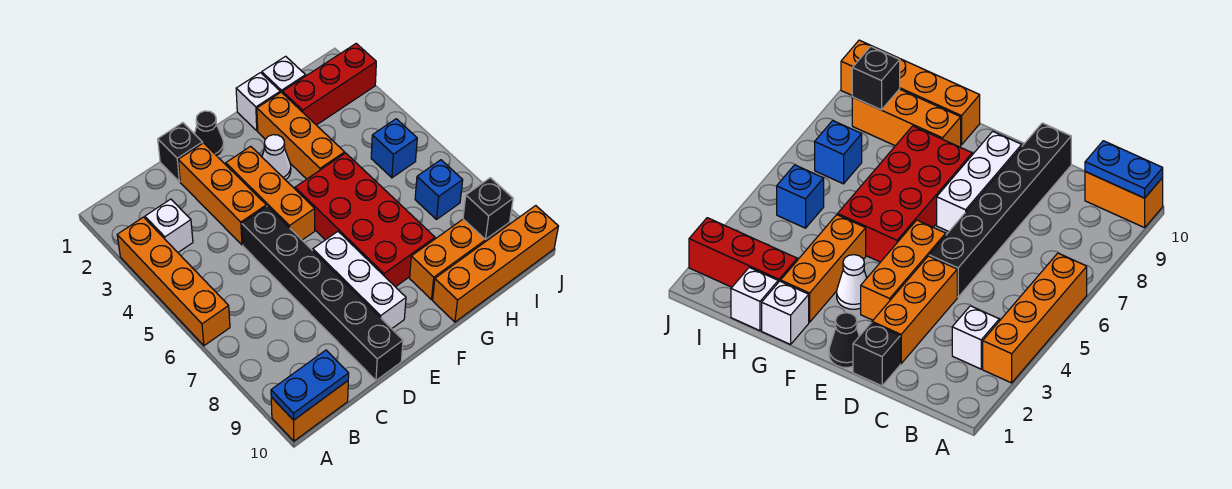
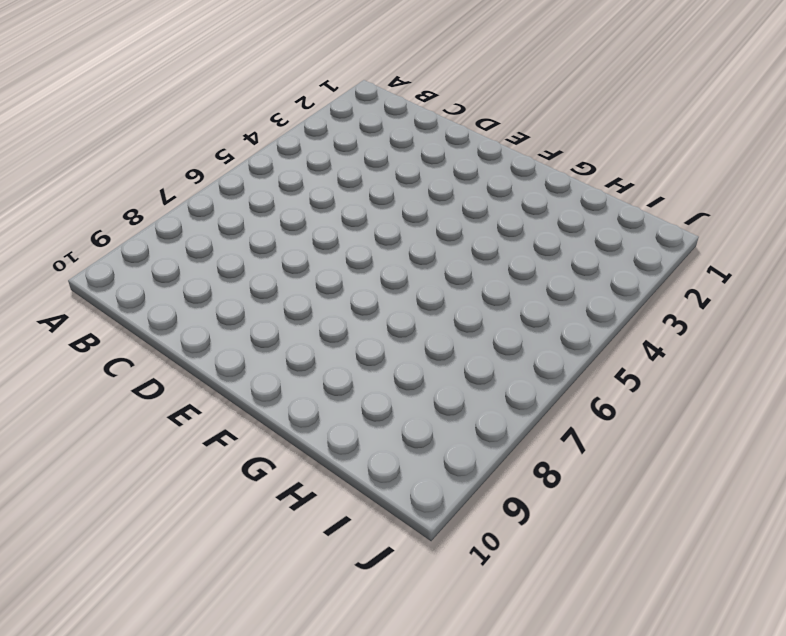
none -> orange brick A3:A6 level 1
none -> orange brick A10:B10 level 1
none -> white brick B3 level 1

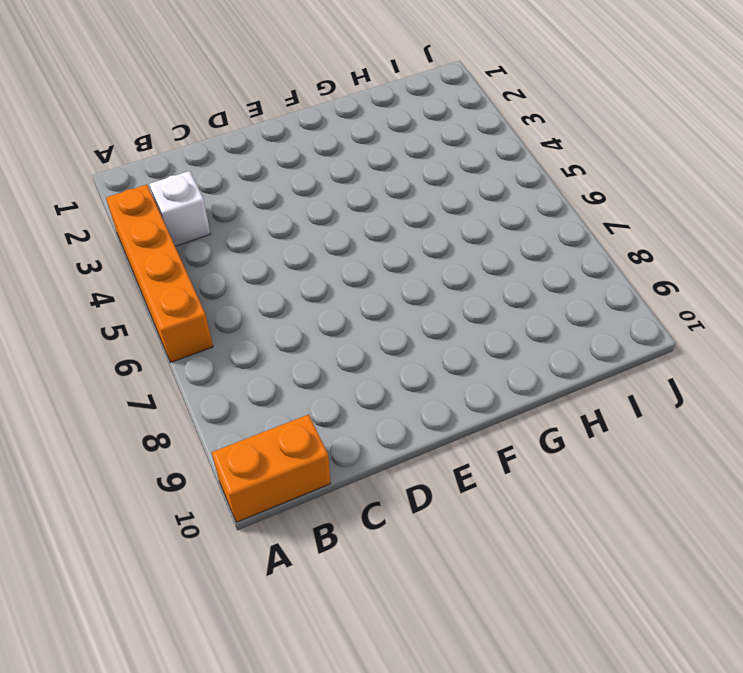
none -> black brick D1 level 1
none -> orange brick D2:D4 level 1
none -> black brick D5:D10 level 1

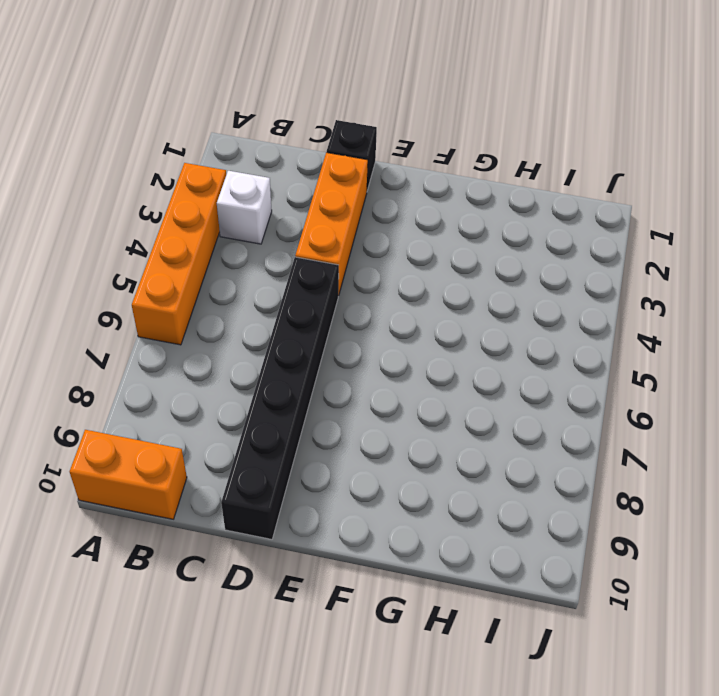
none -> black cone E1 level 1
none -> orange brick E3:E5 level 1
none -> white brick E7:E9 level 1

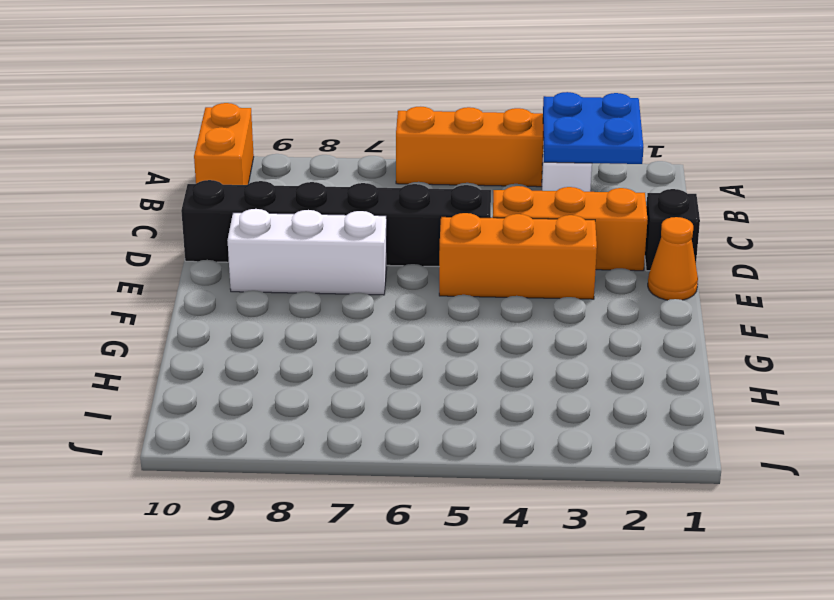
blue plate A2:B3 level 2 -> none
orange cone E1 level 1 -> black cone E1 level 1
none -> white cone F3 level 1
none -> red brick F5:G8 level 1
none -> white brick G1 level 1

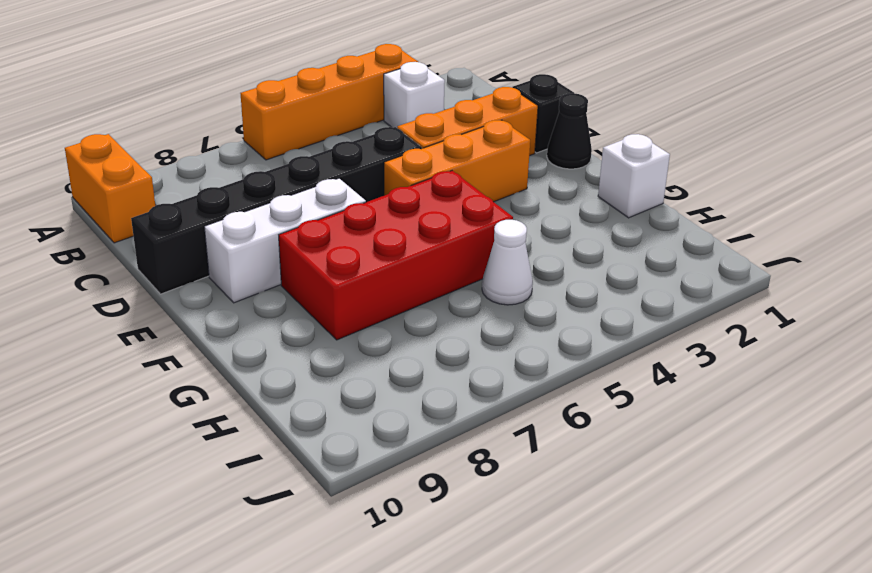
white cone H5 level 1 -> white cone F3 level 1
none -> orange brick G2:G4 level 1
none -> orange brick G9:I9 level 1
none -> orange brick G10:J10 level 1

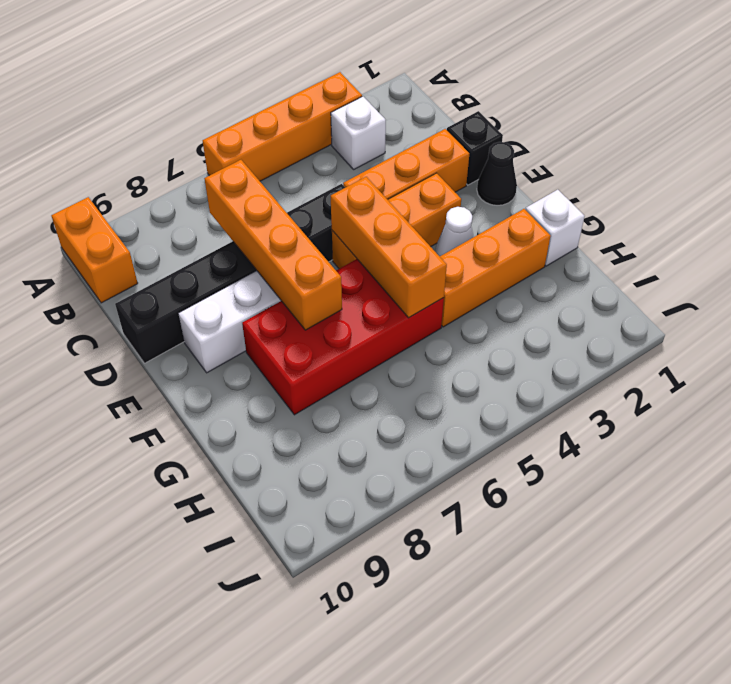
orange brick C7:F7 level 2 -> orange brick G10:J10 level 1
orange brick E5:G5 level 2 -> orange brick G9:I9 level 1
none -> white brick H1 level 1
none -> red brick H2:J2 level 1
none -> blue brick I5 level 1

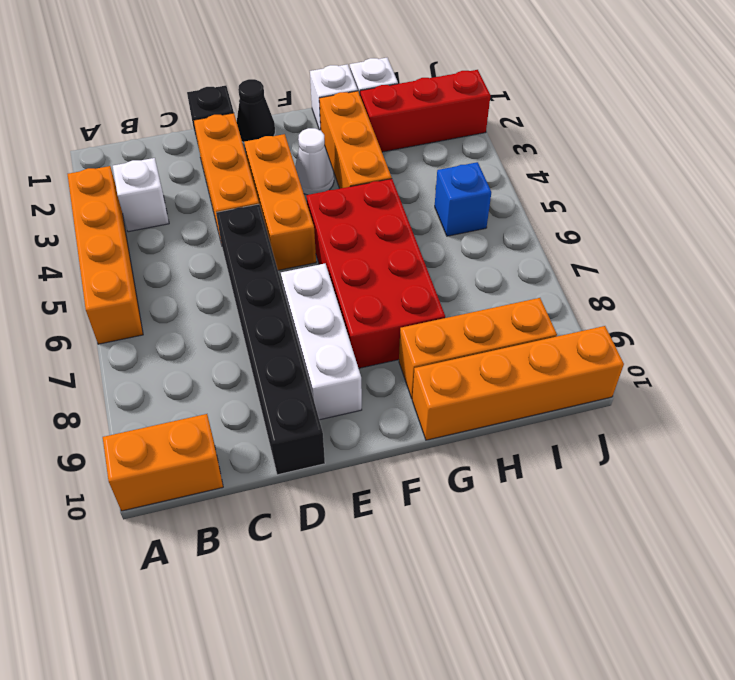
none -> blue brick I7 level 1
none -> blue plate A10:B10 level 2
none -> black brick I9 level 2

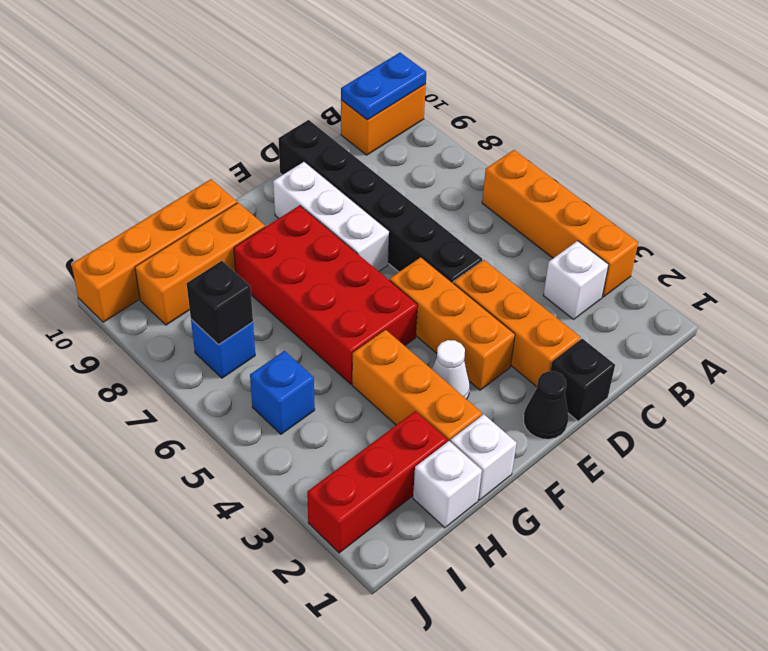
black brick I7 level 2 -> black brick I9 level 2

